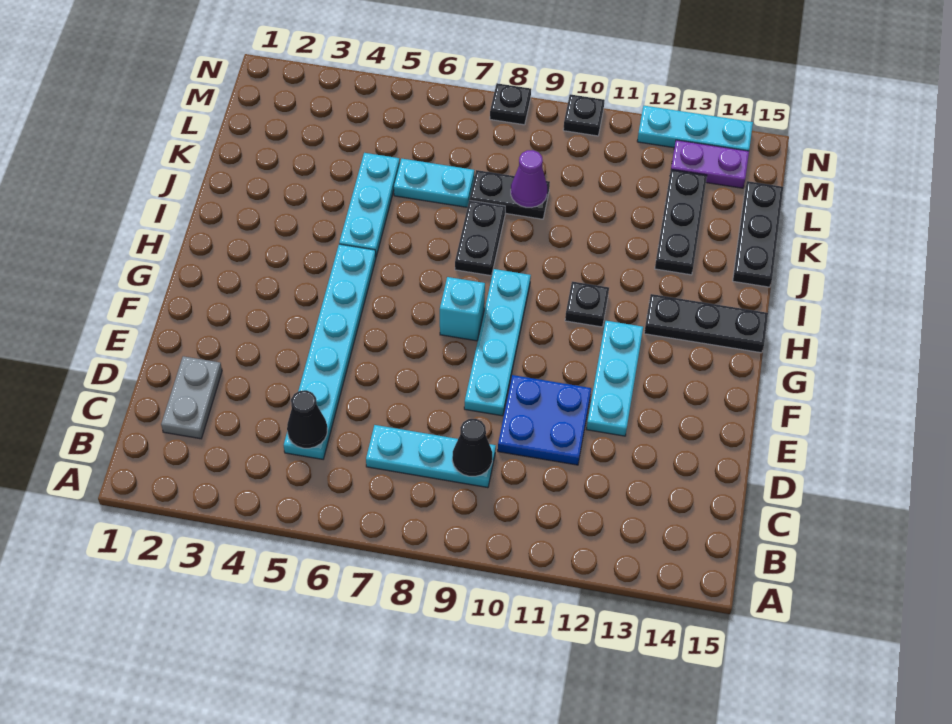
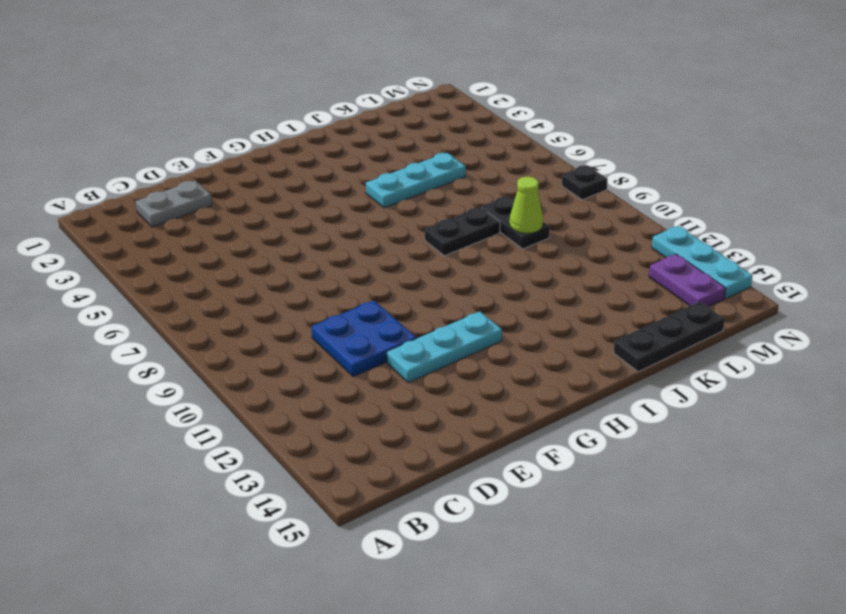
lime cone K9 level 2 -> purple cone K9 level 2
none -> cyan plate C5:H5 level 1
none -> cyan plate C7:C9 level 1
none -> cyan plate E9:H9 level 1

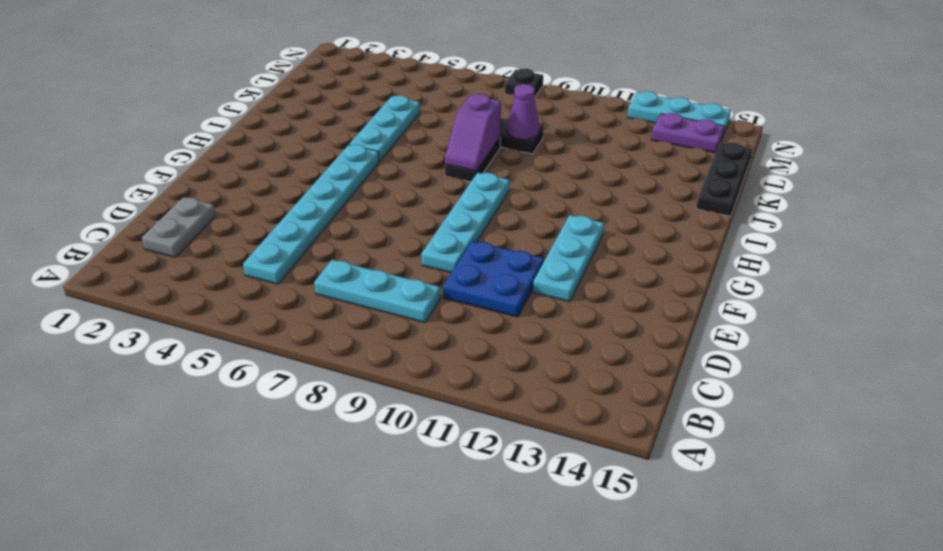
purple slope I8:J8 level 2 top J -> none
none -> cyan brick G8 level 1
none -> black plate H11 level 1
none -> black plate H13:H15 level 1

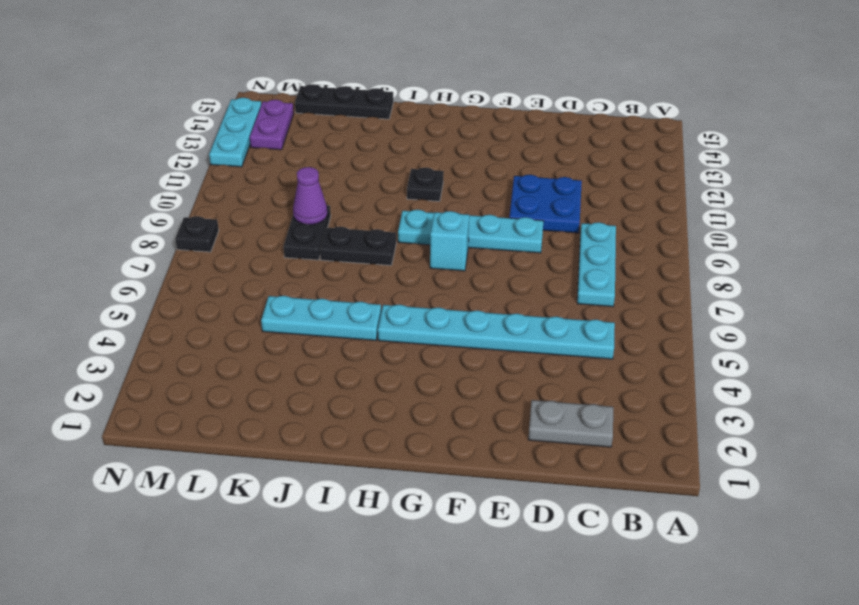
none -> cyan plate E12:G12 level 1
none -> black plate H13:H15 level 1
none -> black plate J13:L13 level 1

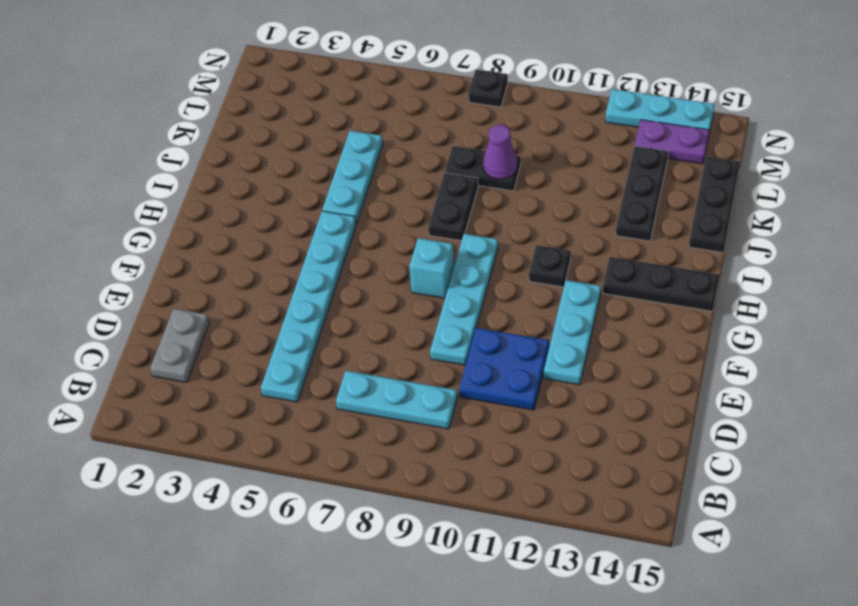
none -> cyan plate K6:K7 level 1
none -> black plate N10 level 1
none -> black cone C5 level 2

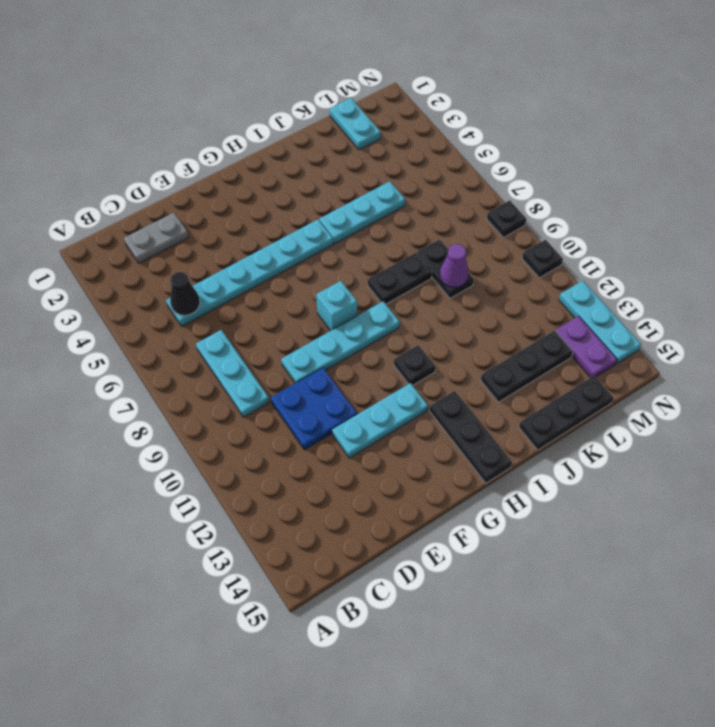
cyan plate L1:L2 level 1 -> cyan plate K6:K7 level 1
none -> black cone C9 level 2

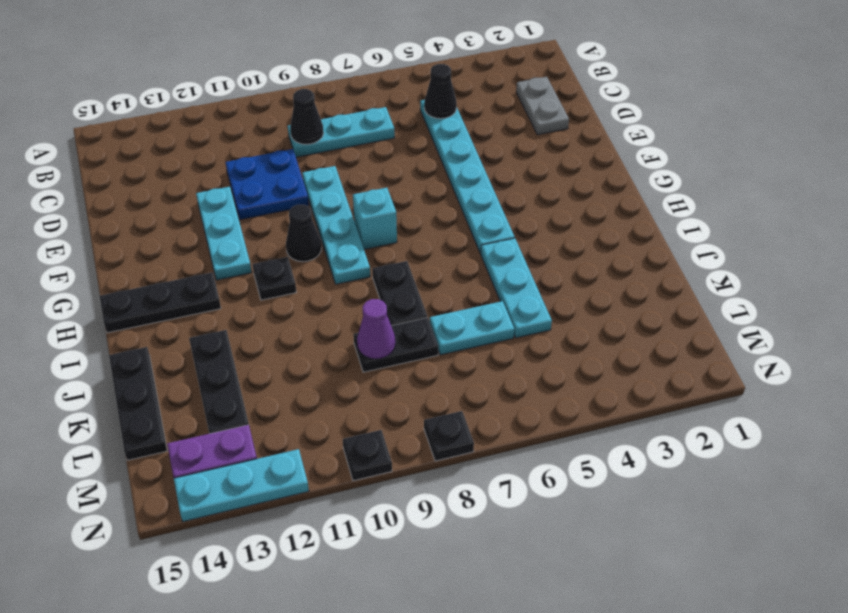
black cone G10 level 1 -> none

